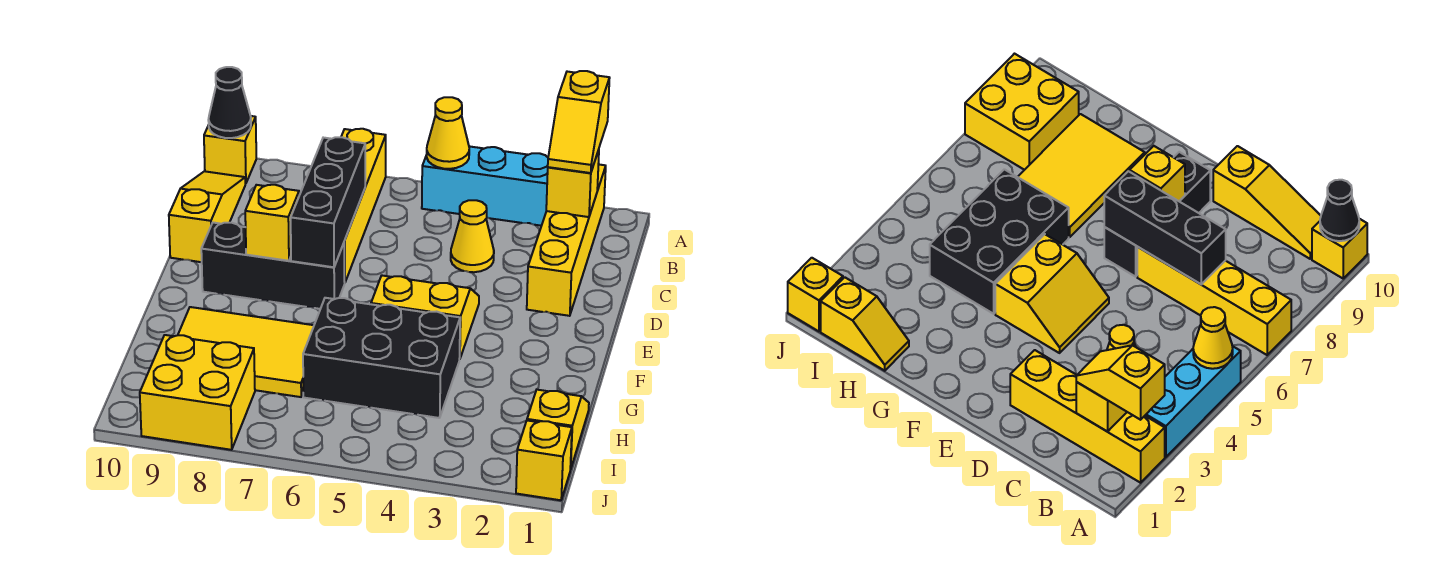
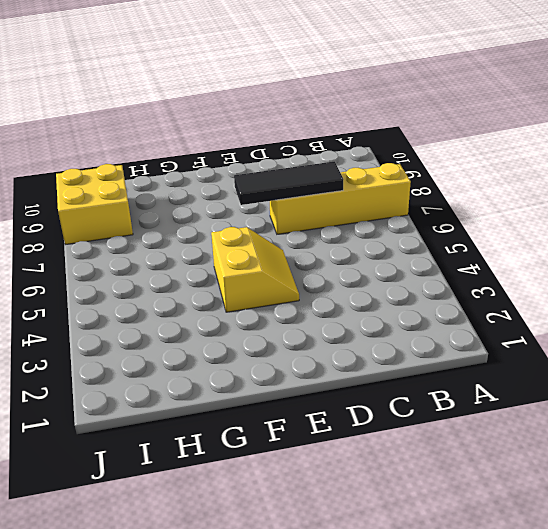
black tile C7:E7 level 2 -> black brick C7:E7 level 2
none -> yellow brick A2:D2 level 1
none -> cyan brick A3:A5 level 1
none -> yellow brick A10 level 1

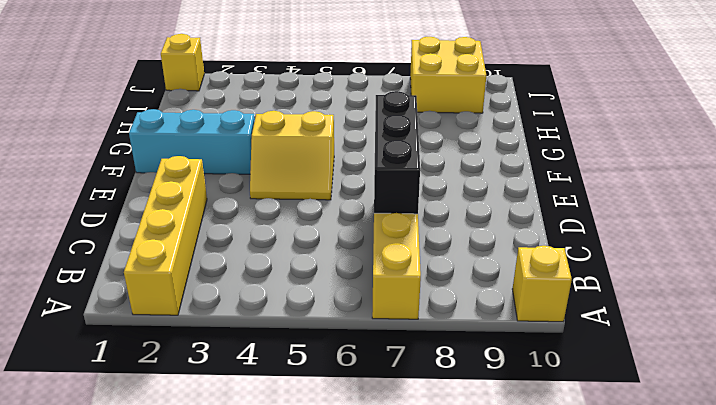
cyan brick F1:F3 level 1 -> cyan brick A3:A5 level 1
none -> yellow slope B10:D10 level 1 top D
none -> yellow cone C4 level 1
none -> black brick E7:E9 level 1

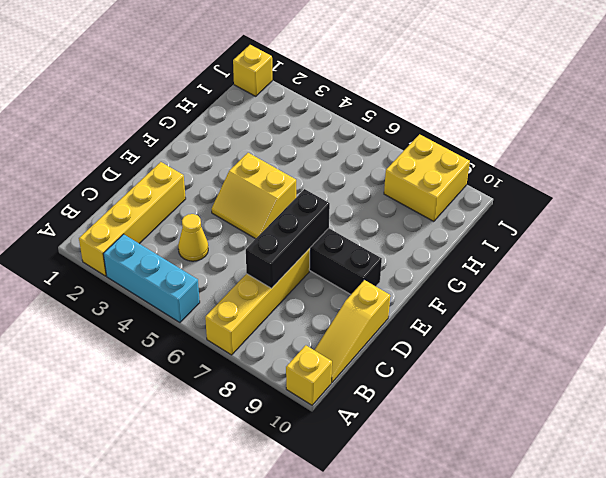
none -> black brick G4:H6 level 1
none -> yellow tile G7:H9 level 1
none -> yellow slope H1:I1 level 1 top I

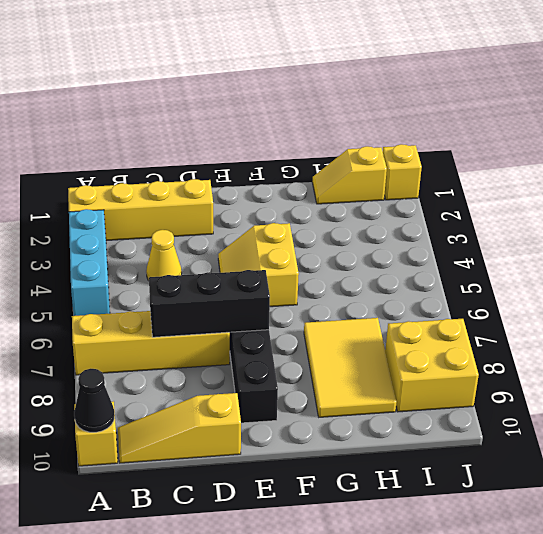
none -> black brick G4:H6 level 1
none -> yellow cone A5 level 2
none -> yellow brick B2 level 2

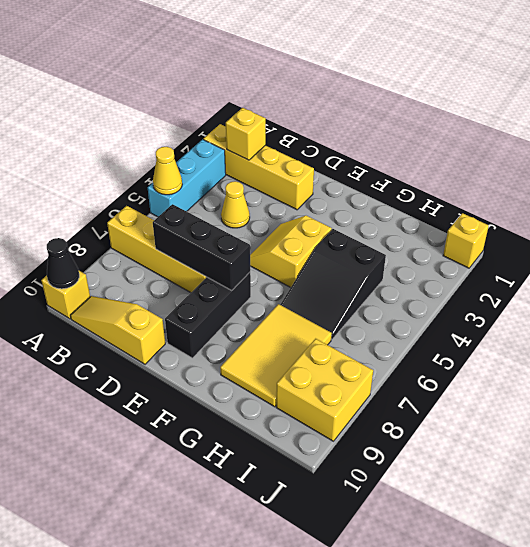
black slope G4:H6 level 1 top 4 -> black brick G4:H6 level 1
none -> yellow slope H1:I1 level 1 top I
none -> yellow brick E8 level 2
none -> yellow slope A2:B2 level 3 top A

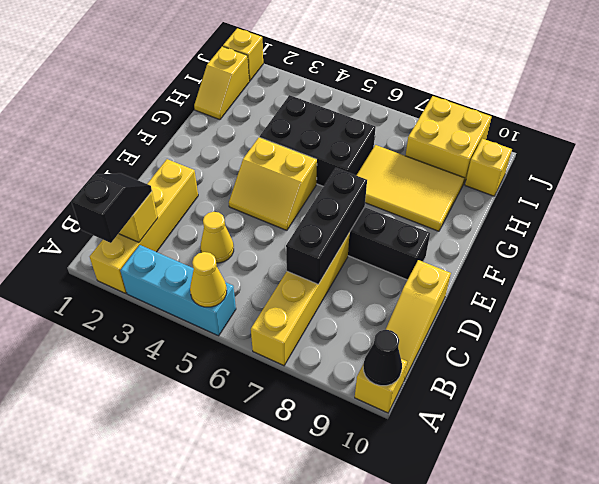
black slope A2:B2 level 3 top A -> yellow slope A2:B2 level 3 top A
yellow brick I10 level 1 -> yellow brick E8 level 2

